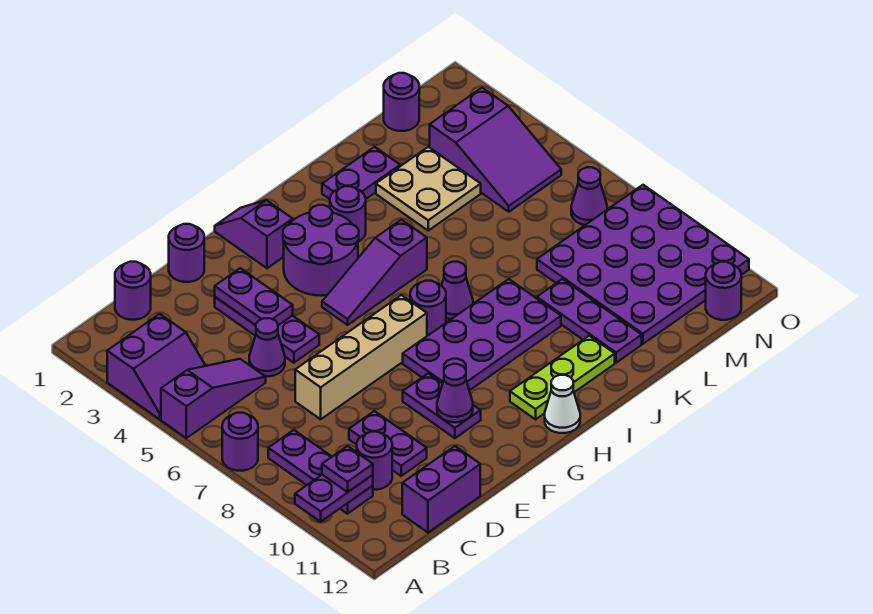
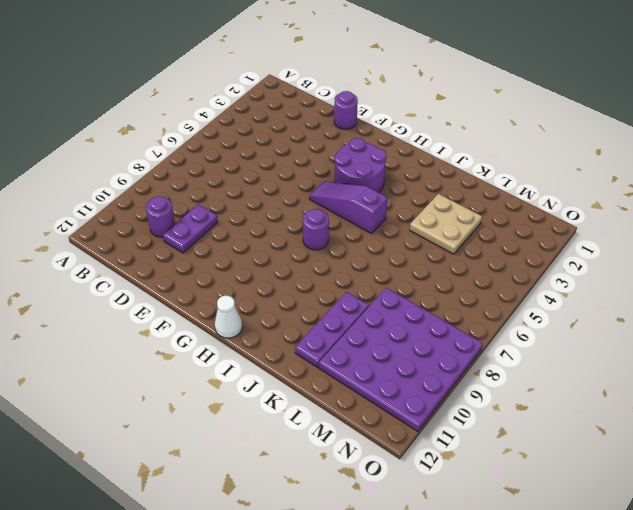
none -> purple slope A3:B4 level 1 top 3
none -> purple slope A5:C5 level 1 top A
none -> purple round brick A7 level 1
none -> purple plate B8:B10 level 1

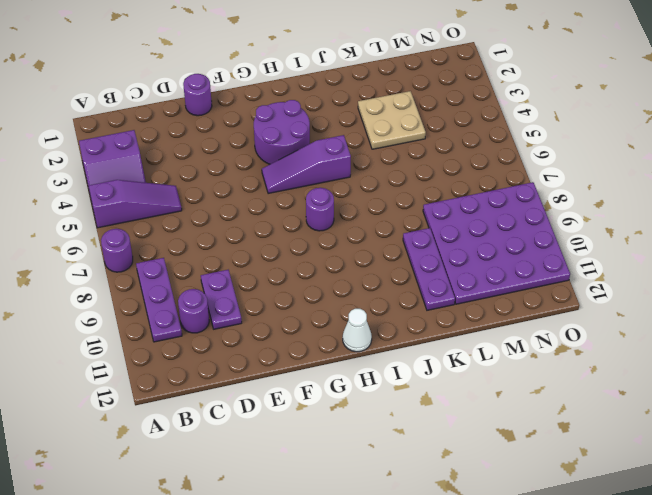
none -> purple round brick C1 level 1
none -> purple brick C12:D12 level 1
none -> purple cone D5 level 1
none -> tan brick D7:G7 level 1

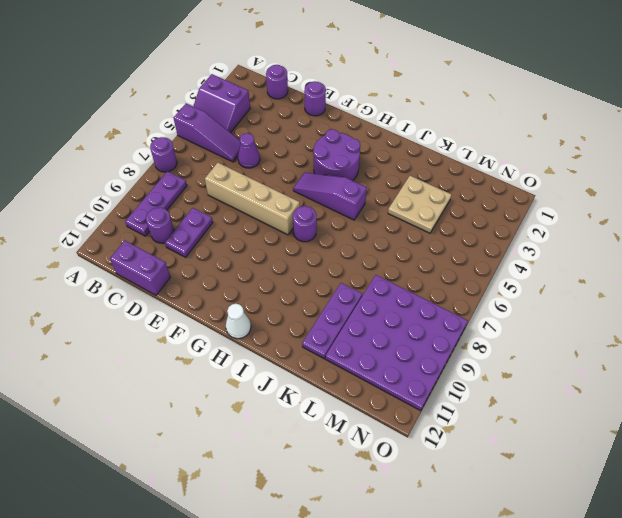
none -> purple plate E3:E5 level 1
none -> purple plate F9:F10 level 1
none -> purple slope G1:G2 level 1 top 2
none -> purple plate G8:J9 level 1

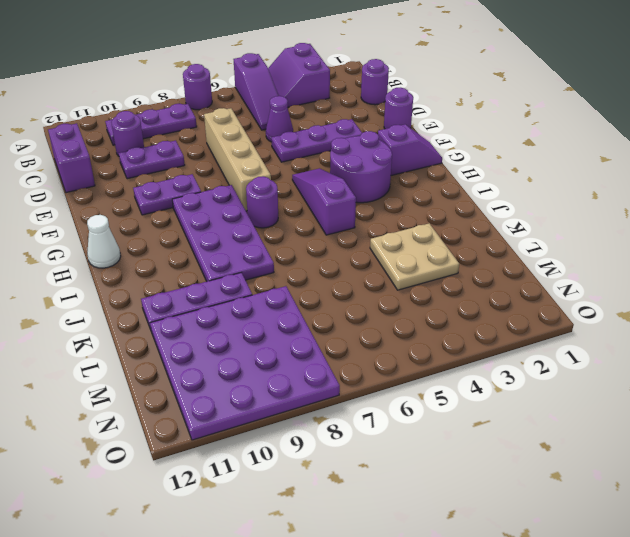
none -> lime plate H11:J11 level 1
none -> purple round brick I3 level 1
none -> purple cone I7 level 1
none -> purple plate J2:K2 level 1

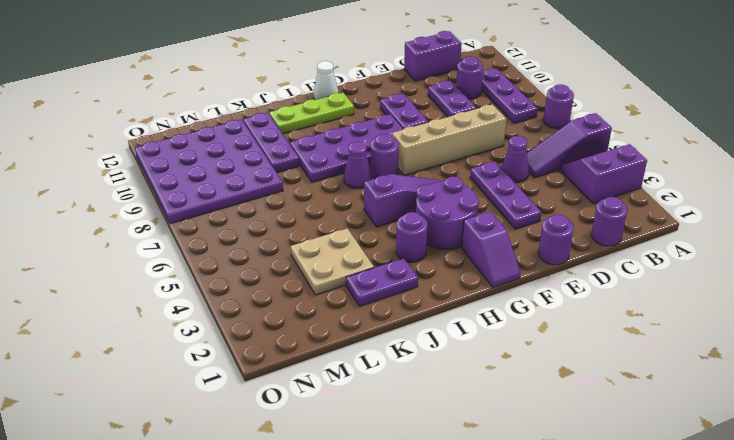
none -> purple round brick M1 level 1
none -> purple slope M3:N5 level 1 top 3
none -> purple cone N7 level 1
none -> purple round brick N12 level 1

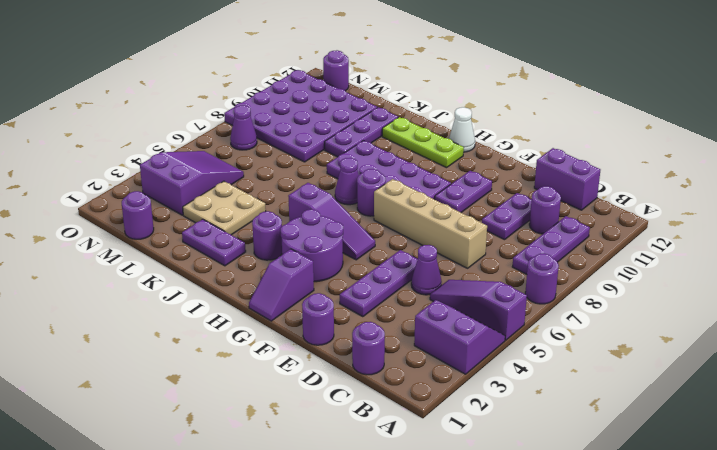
none -> purple plate A10:B10 level 2
none -> purple plate E3:E4 level 2
none -> purple cone F10 level 2
none -> purple plate B10 level 3

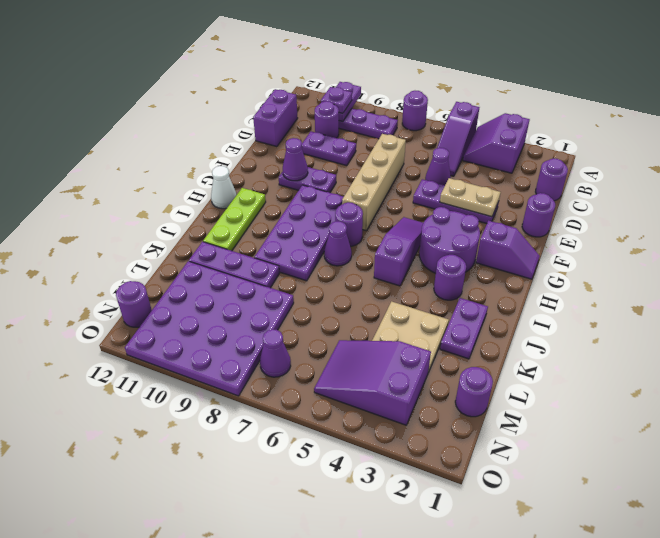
tan plate E3:E4 level 2 -> purple plate E3:E4 level 2

